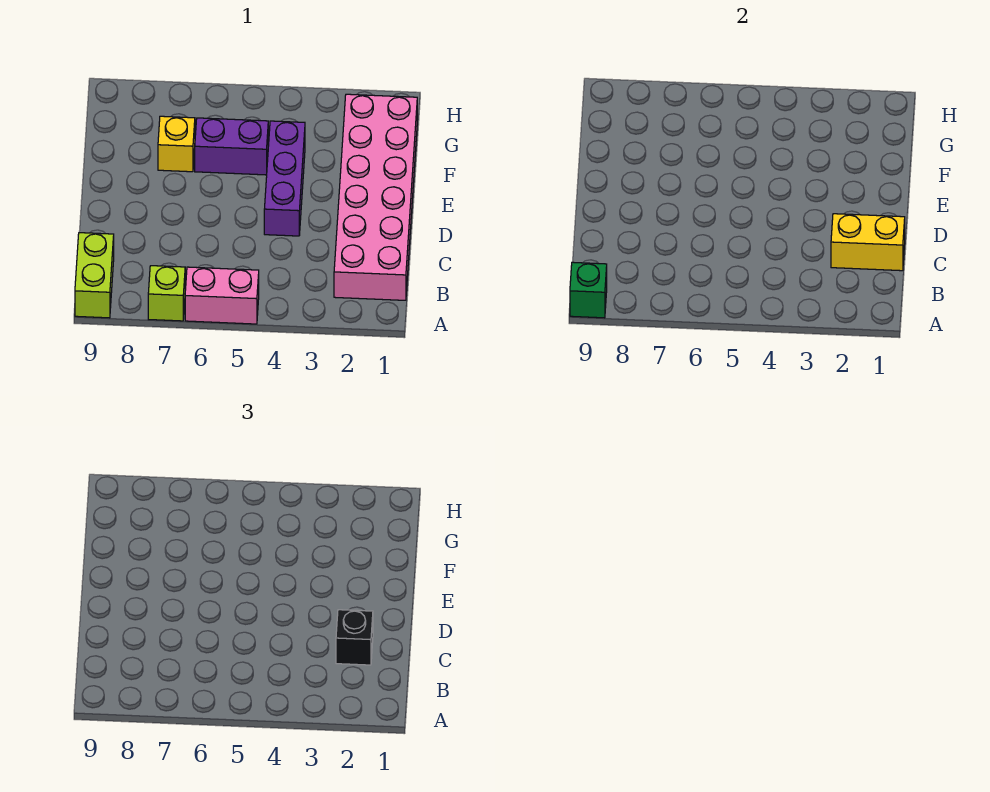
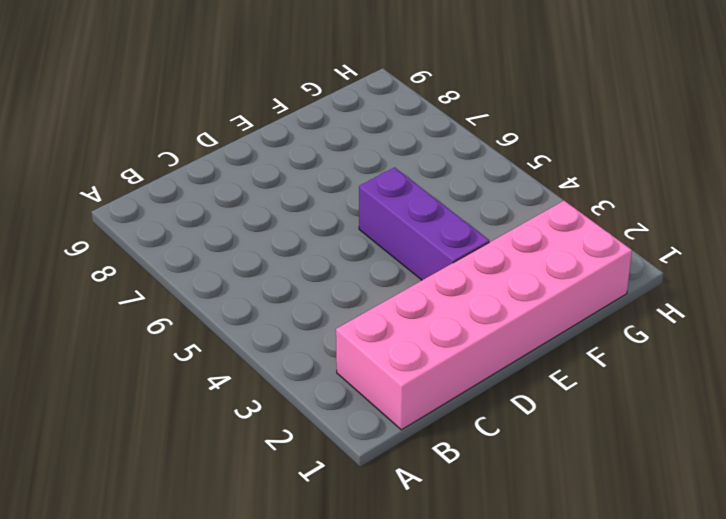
purple brick E3:E5 level 1 -> purple brick D4:F4 level 1
none -> pink brick A5:A6 level 1
none -> lime brick A7 level 1

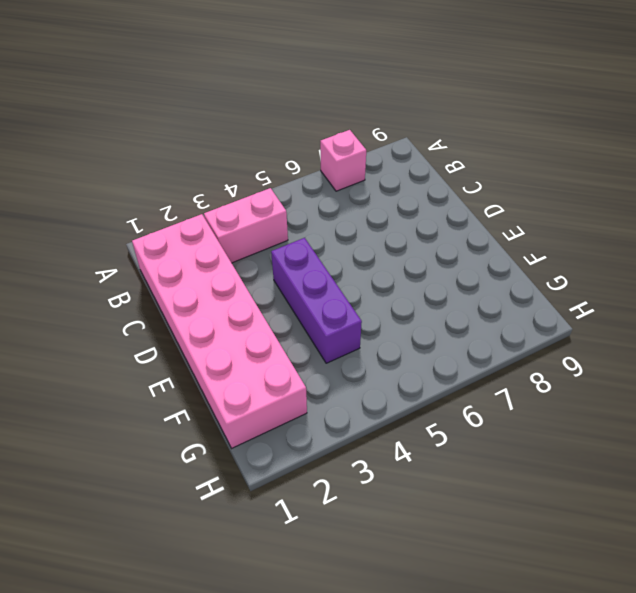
pink brick A7 level 1 -> lime brick A7 level 1
pink brick B3:B4 level 1 -> pink brick A5:A6 level 1
none -> lime brick A9:B9 level 1
none -> purple brick F5:F6 level 1

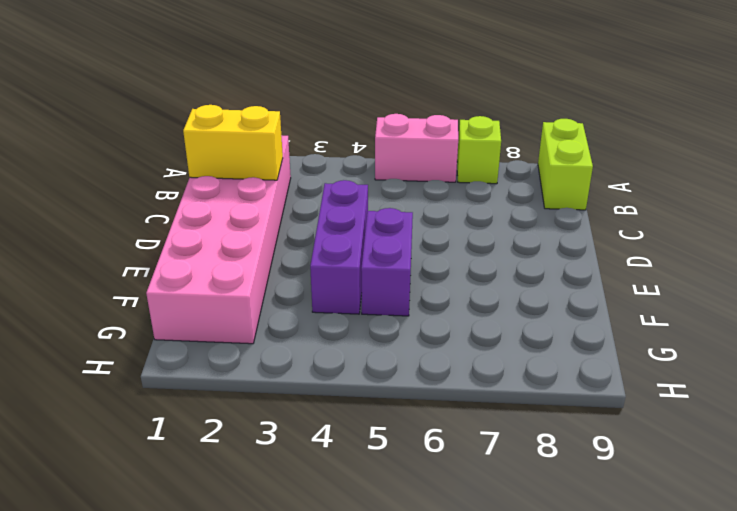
purple brick E5:F5 level 1 -> purple brick F5:F6 level 1
none -> yellow brick F7 level 1
none -> green brick A9 level 2

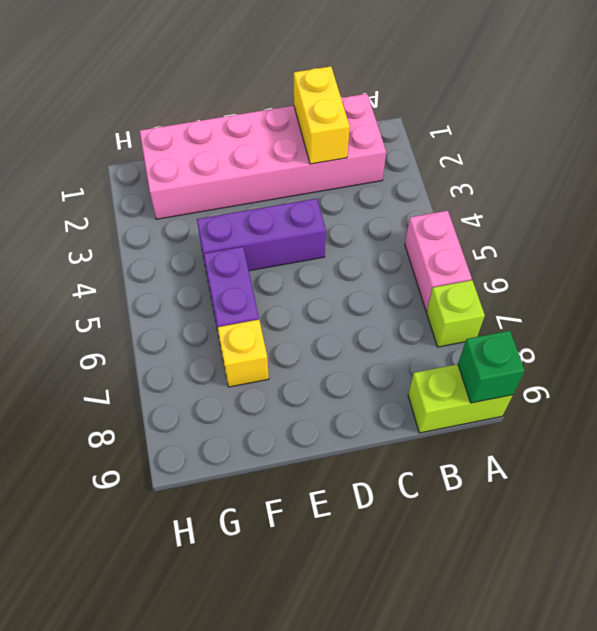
none -> black brick C2 level 3

